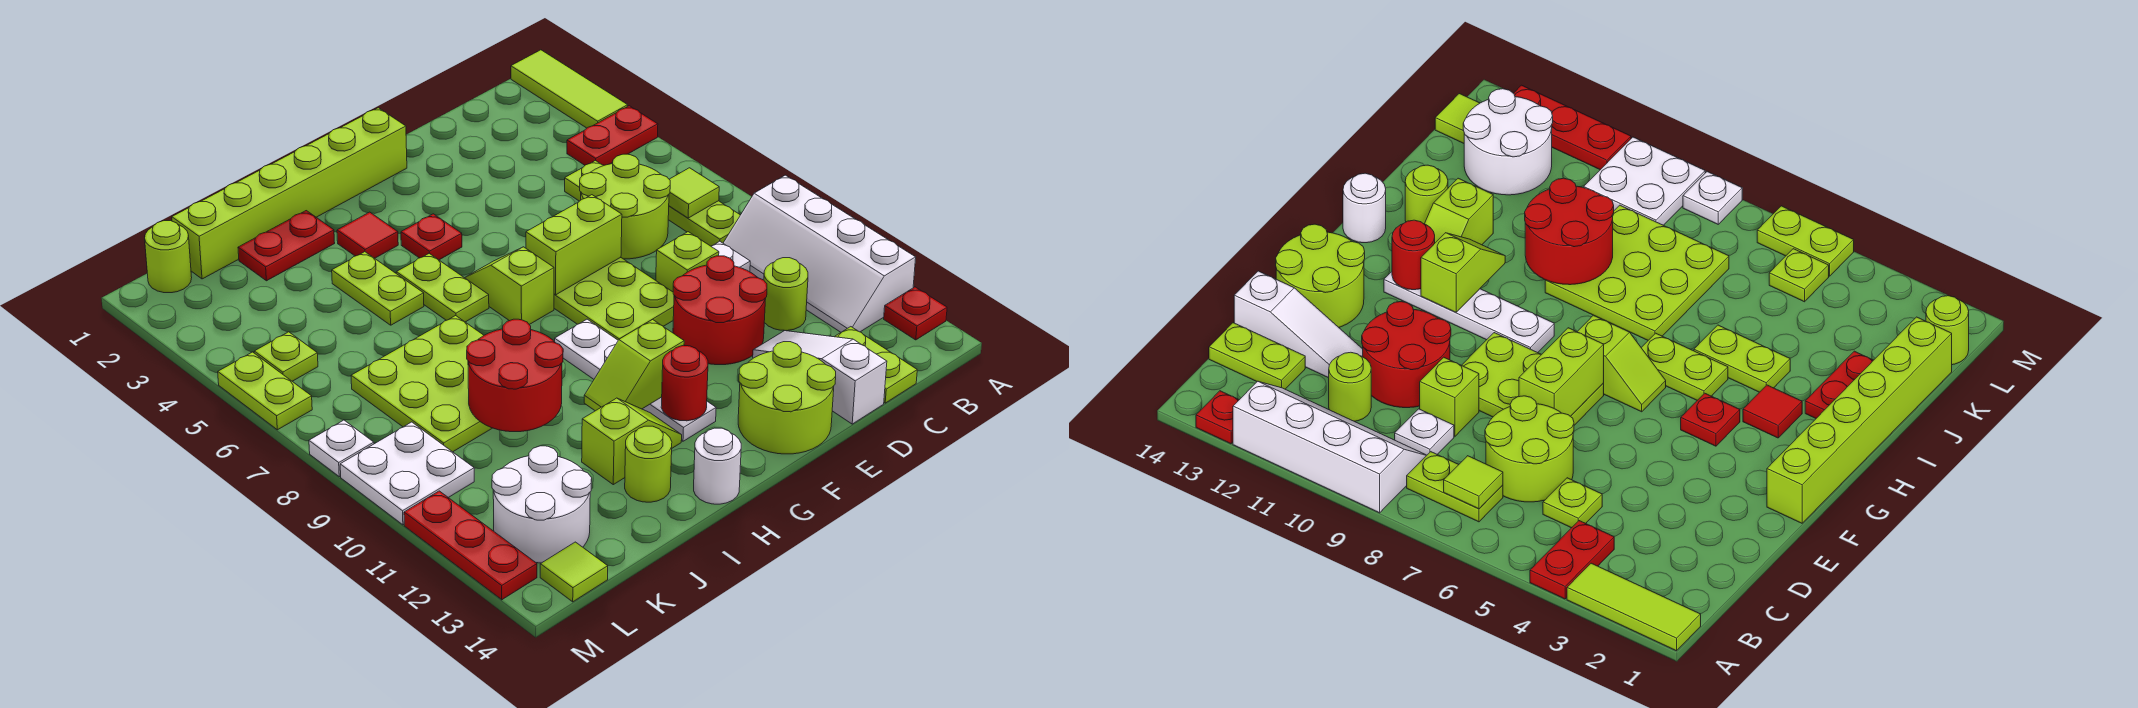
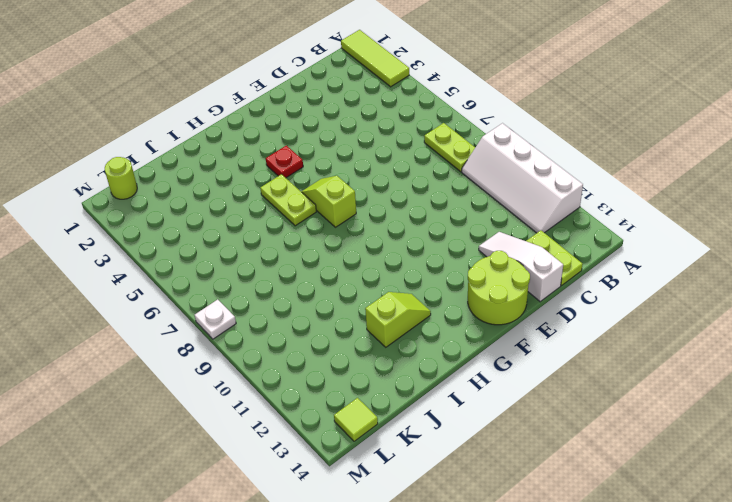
none -> red plate A4:B4 level 1
none -> red plate A13 level 1
none -> lime plate C5 level 1
none -> lime round brick C6:D7 level 1

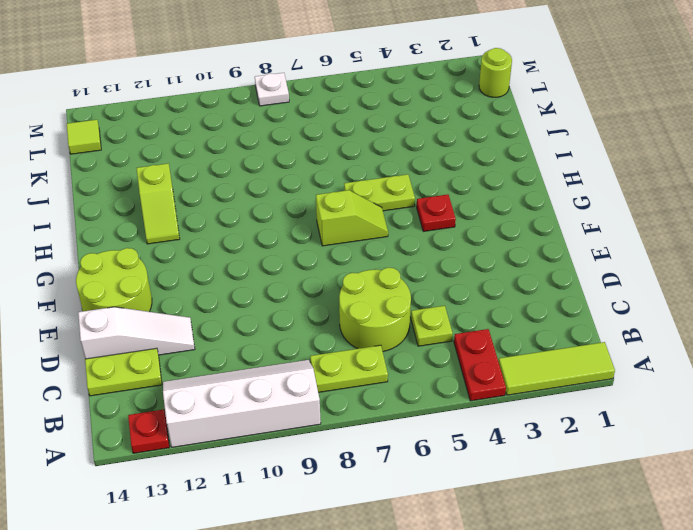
none -> white plate C9 level 1
none -> lime round brick C11 level 1
none -> lime brick D9 level 1
none -> red round brick D10:E11 level 1

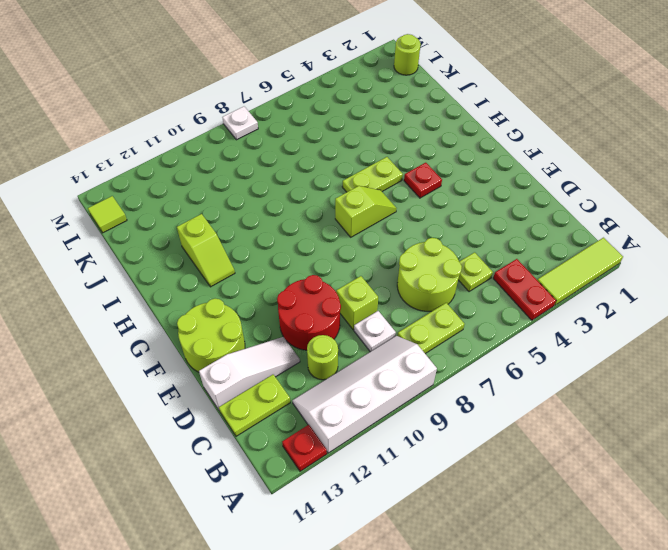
none -> lime plate E7:F9 level 1
none -> lime brick F1:K1 level 1
none -> white plate G9:G12 level 1
none -> red tile H3 level 1

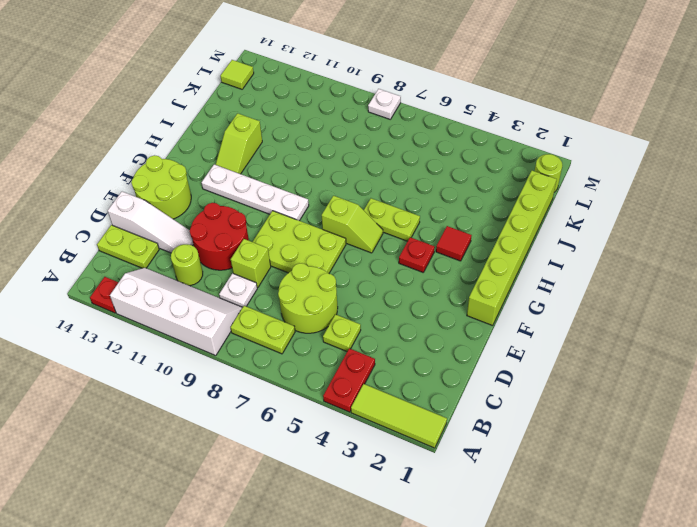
none -> white round brick H14 level 1
none -> red plate I2:J2 level 1
none -> lime plate I4:I5 level 1
none -> lime plate I7:K9 level 1

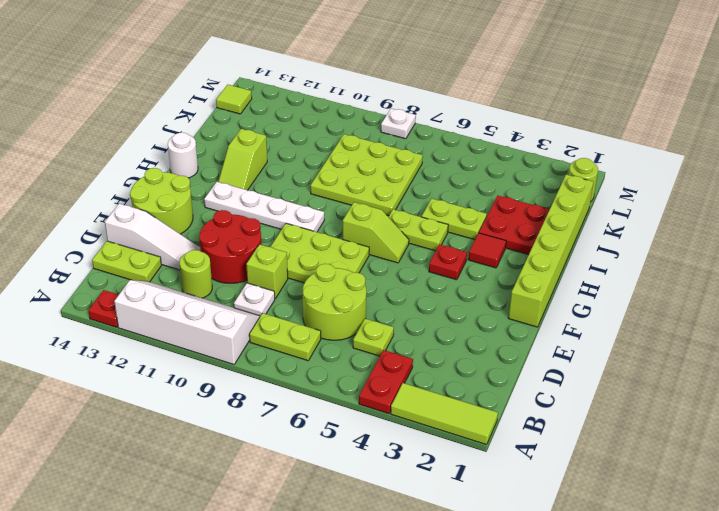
red plate I2:J3 level 1 -> red plate I2:J2 level 1
none -> lime round brick I13 level 1
none -> white round brick K12:L13 level 1
none -> lime plate L5 level 1
none -> white plate L9:M10 level 1

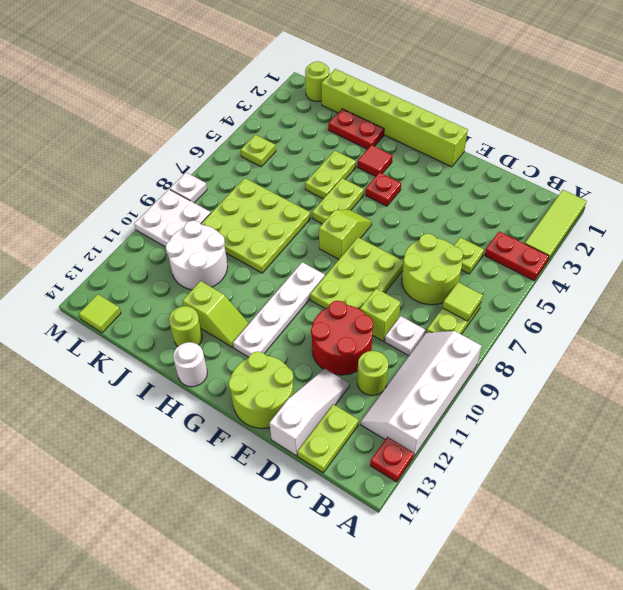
white round brick J10:K11 level 1 -> white round brick K12:L13 level 1
none -> lime plate M5:M6 level 1
none -> red plate M11:M13 level 1
none -> lime brick E7:F7 level 2
none -> lime slope G11:H11 level 2 top G

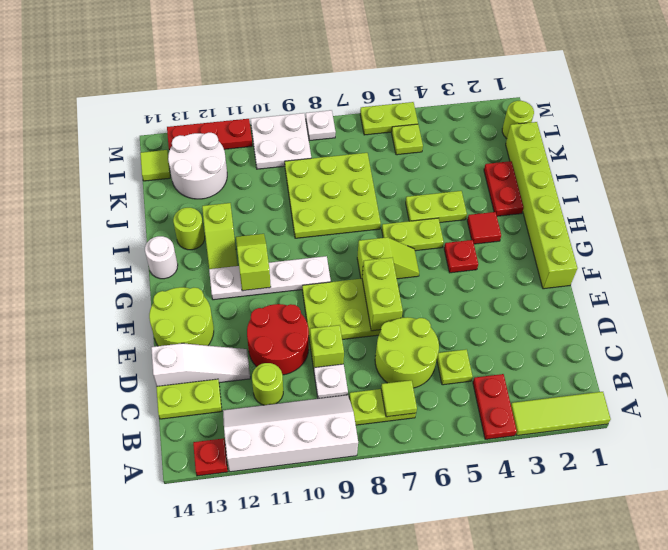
none -> red round brick G12 level 2
none -> red round brick I9:J10 level 2

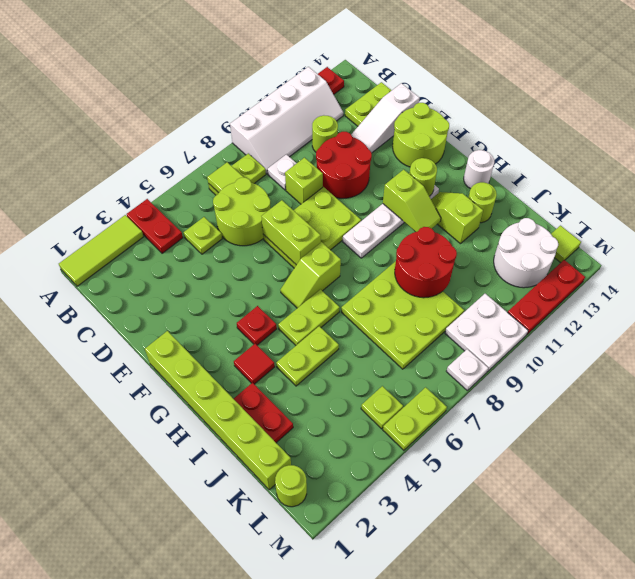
lime round brick G12 level 2 -> red round brick G12 level 2

